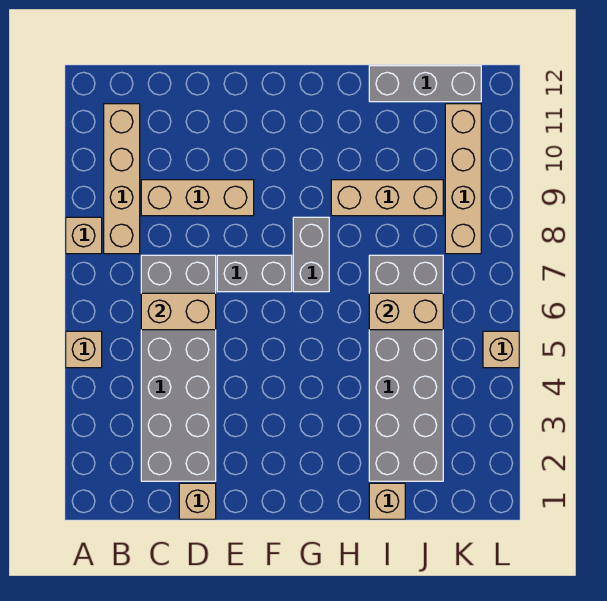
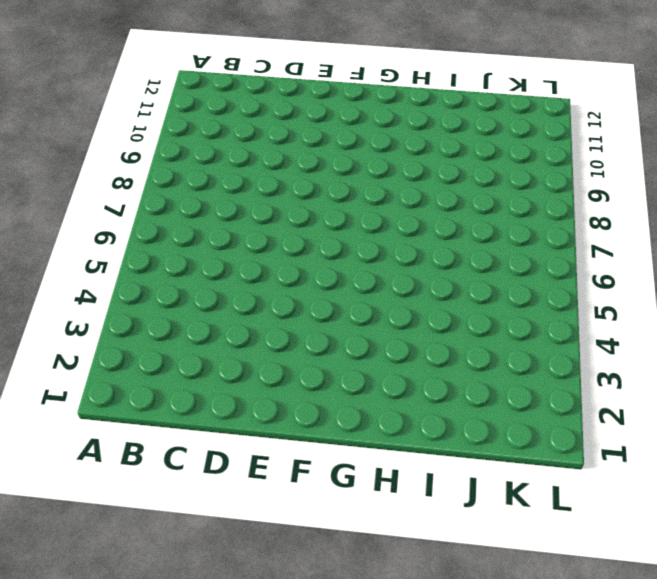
none -> tan brick A5 level 1
none -> tan brick A8 level 1
none -> tan brick B8:B11 level 1

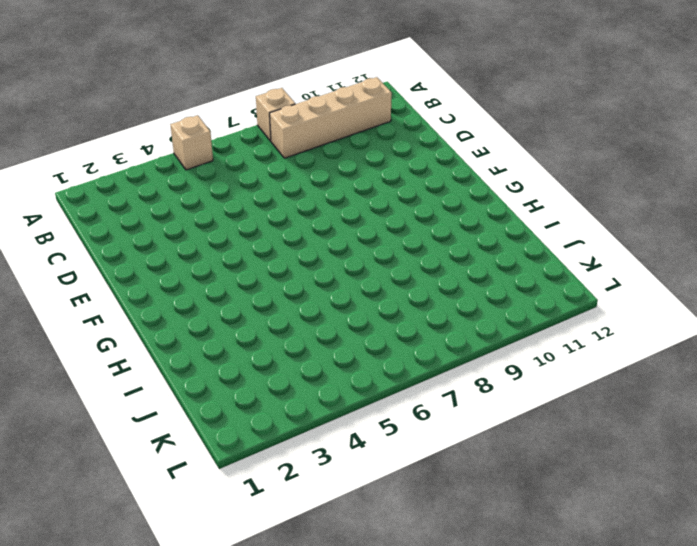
none -> grey brick C2:D7 level 1
none -> tan brick C9:E9 level 1
none -> tan brick D1 level 1

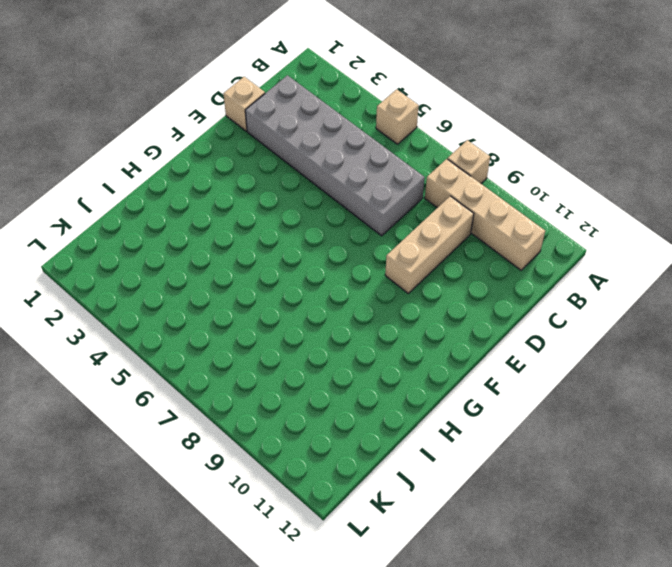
none -> grey brick E7:F7 level 1
none -> grey brick G7:G8 level 1
none -> tan brick H9:J9 level 1

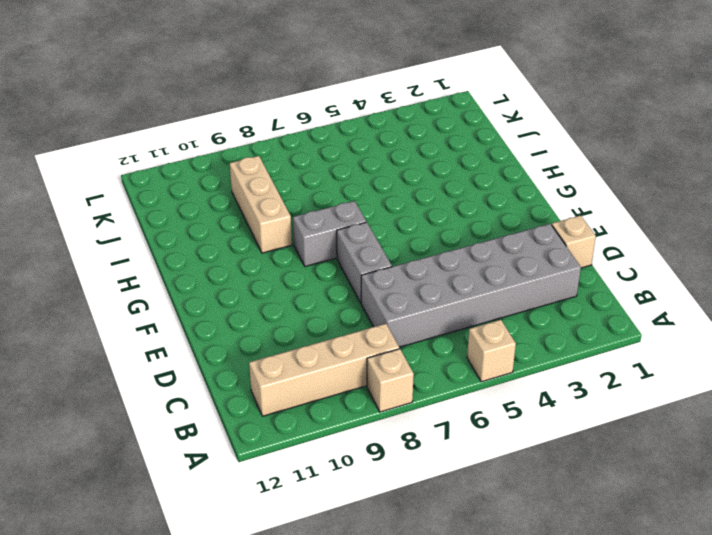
none -> tan brick C9:E9 level 1
none -> tan brick I1 level 1
none -> grey brick I2:J7 level 1

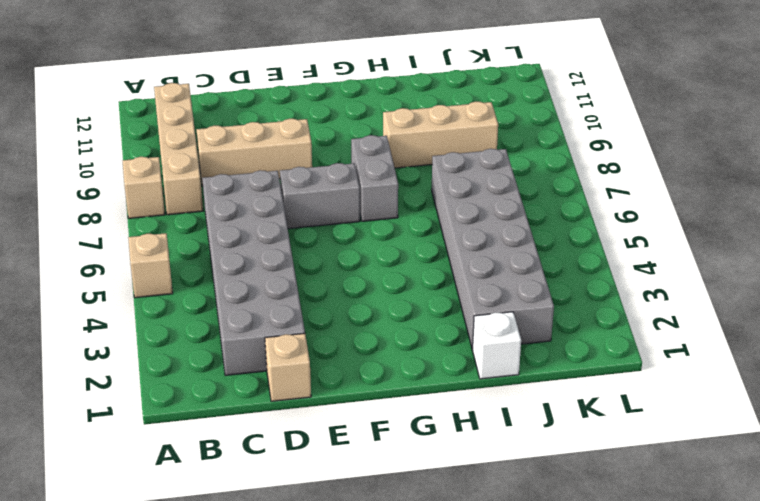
white brick I1 level 1 -> tan brick I1 level 1
none -> grey brick I12:K12 level 1
none -> tan brick K8:K11 level 1
none -> tan brick L5 level 1

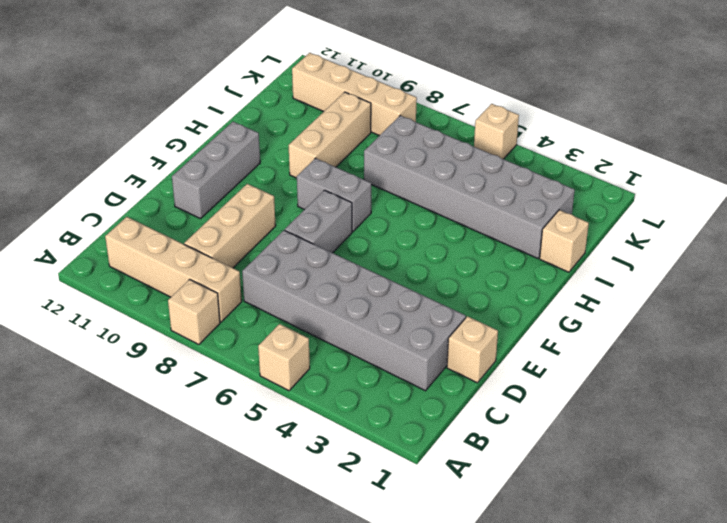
grey brick E11:G11 level 1 -> grey brick I12:K12 level 1
none -> tan brick C6:D6 level 2
none -> tan brick I6:J6 level 2

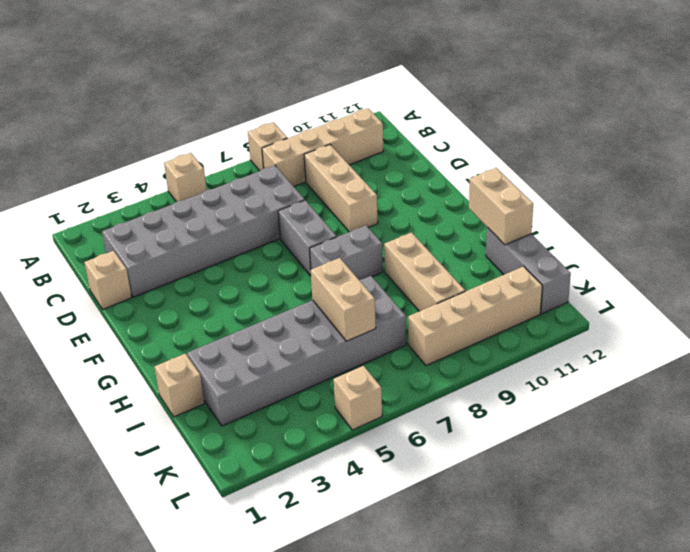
tan brick H12:I12 level 2 -> tan brick C6:D6 level 2

